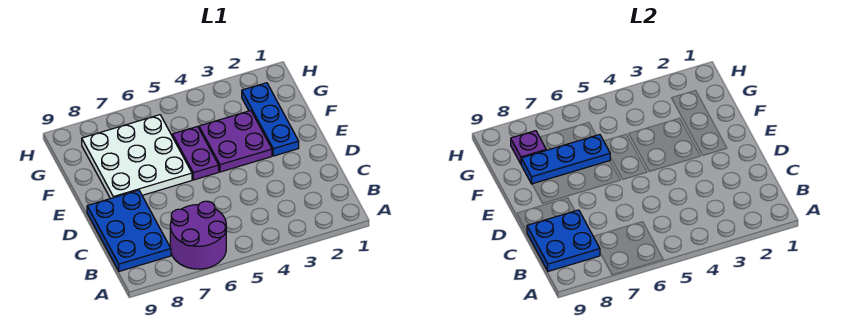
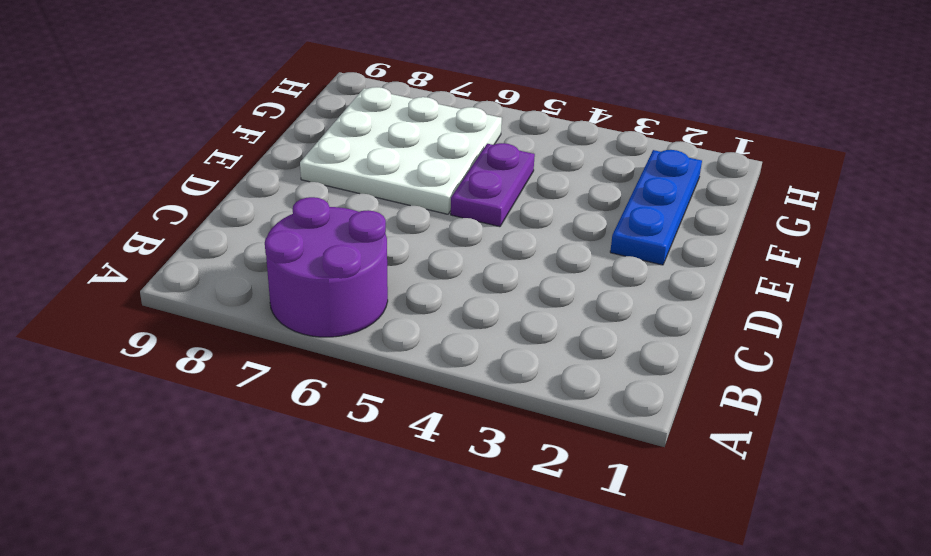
none -> blue plate B8:D9 level 1
none -> purple plate E3:F4 level 1

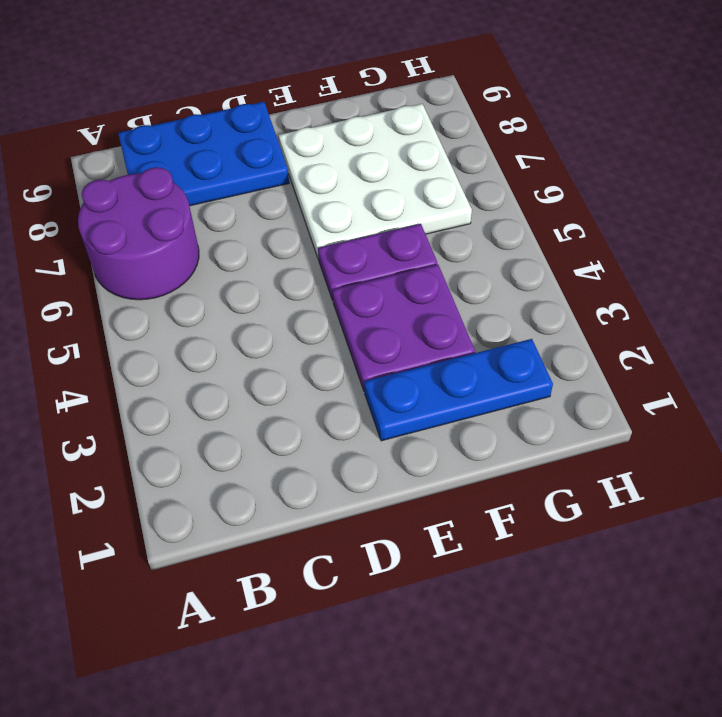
none -> blue plate B8:C9 level 2
none -> blue plate F6:F8 level 2

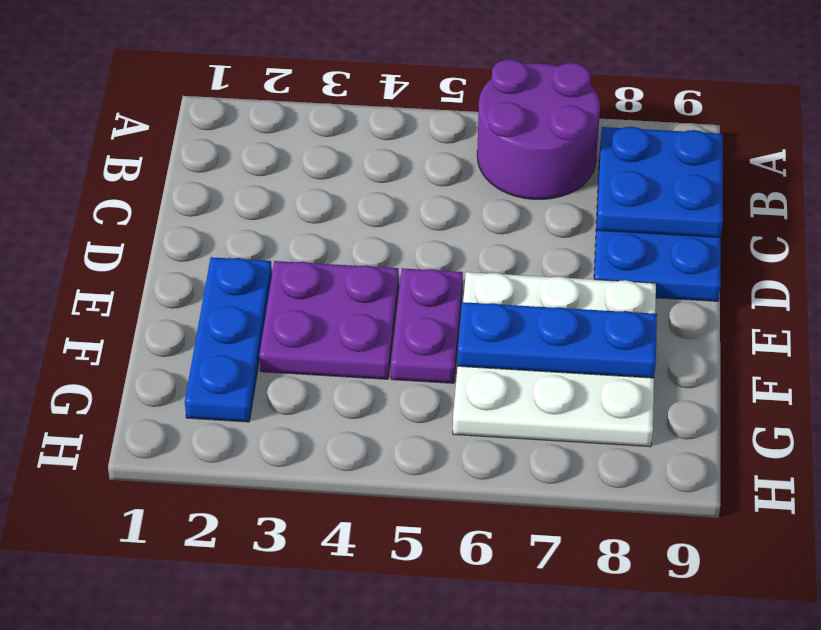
none -> purple plate G8 level 2

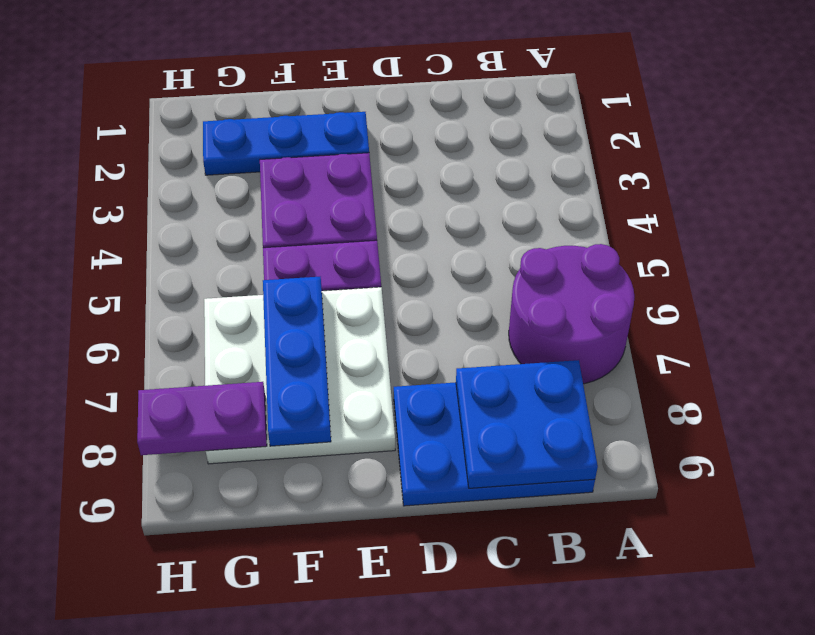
purple plate G8:H8 level 2 -> purple plate G8 level 2

